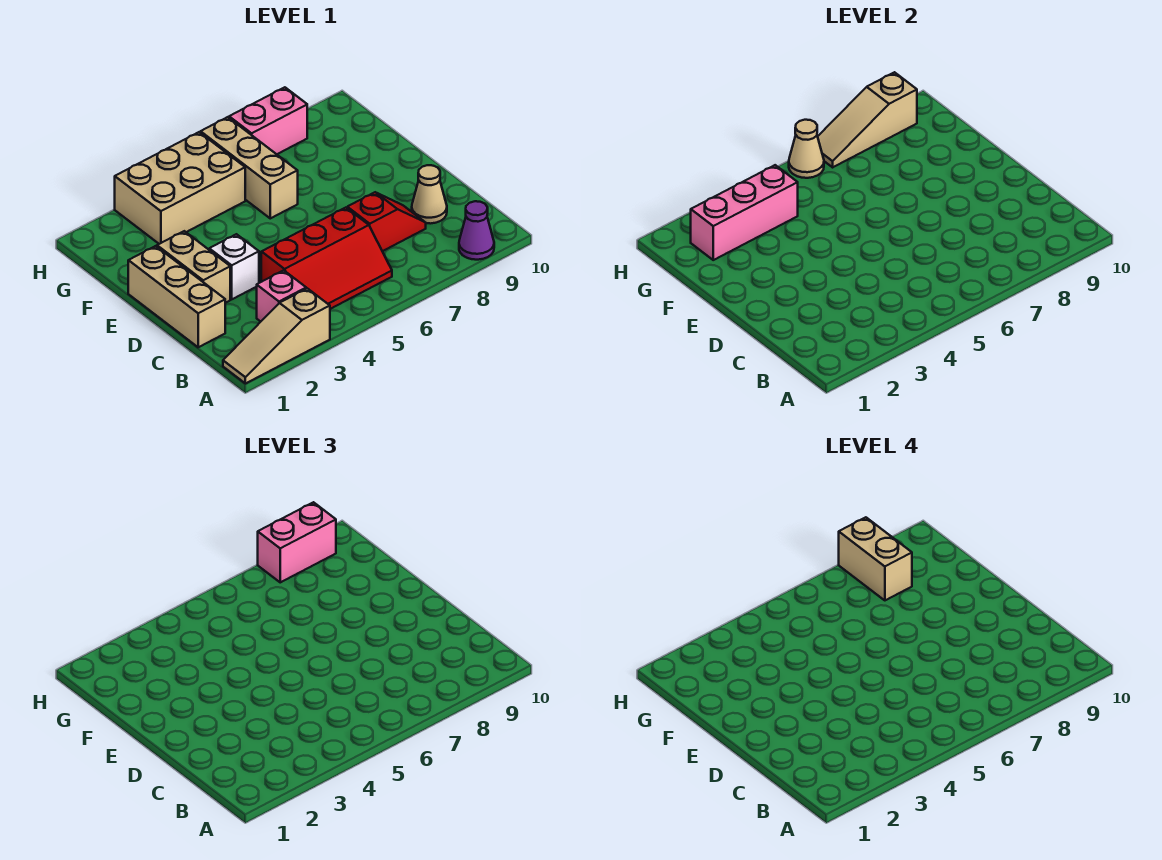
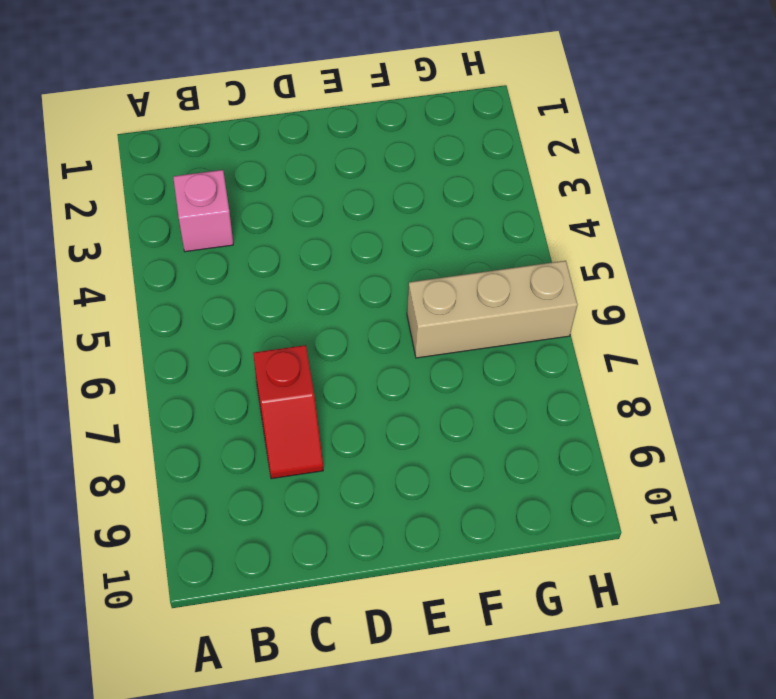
none -> tan slope A1:A3 level 1 top 3
none -> purple cone A9 level 1
none -> red slope B4:C6 level 1 top C

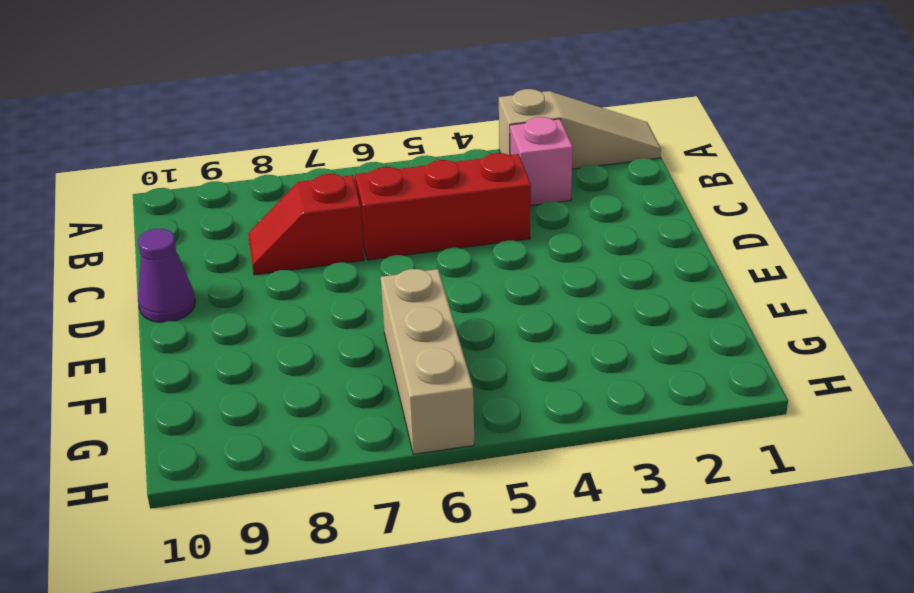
purple cone D10 level 1 -> purple cone A9 level 1
none -> tan brick C1:E1 level 1
none -> tan cone C9 level 1
none -> tan brick D2:E2 level 1

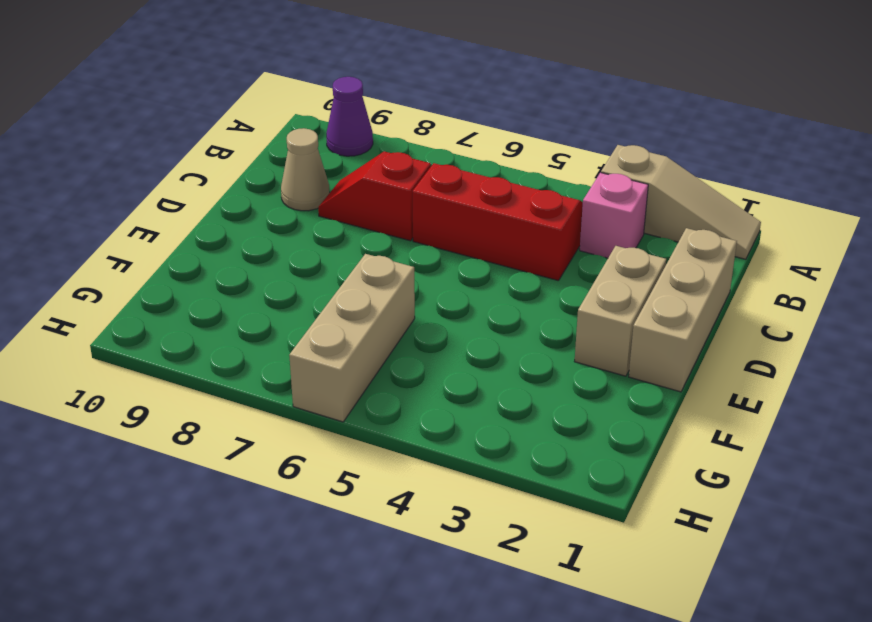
none -> white brick D3 level 1
none -> tan brick G3:H5 level 1
none -> pink brick H7:H8 level 1

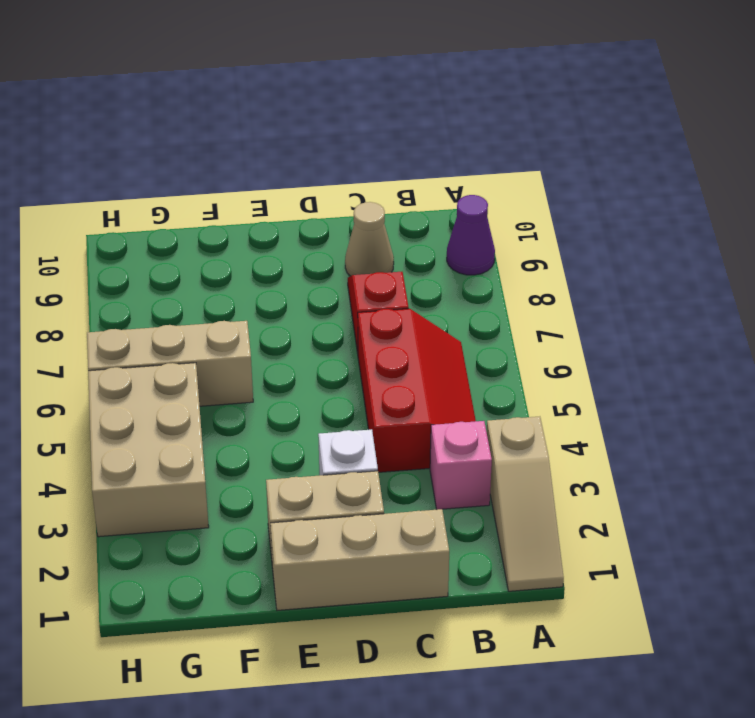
none -> pink brick H7:H8 level 1
none -> pink brick G2:G4 level 2
none -> tan cone H6 level 2

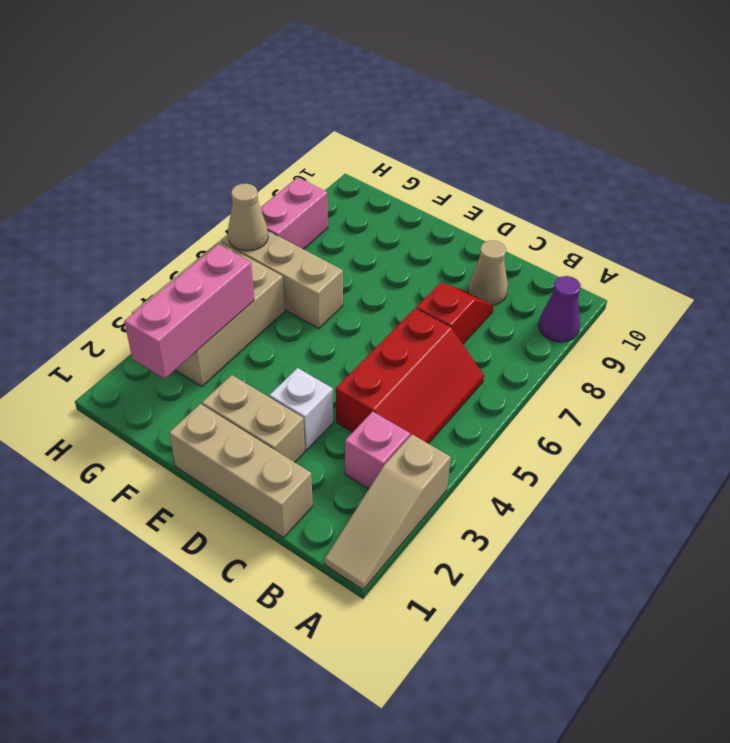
none -> tan slope H7:H9 level 2 top 9
none -> pink brick H8:H9 level 3
none -> tan brick G8:H8 level 4

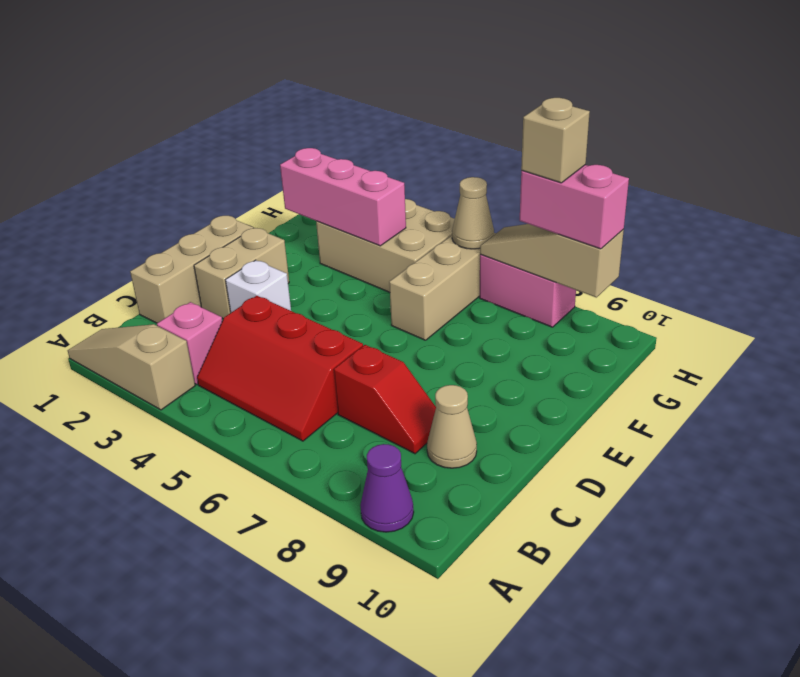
tan brick H8 level 4 -> tan brick G8:H8 level 4

